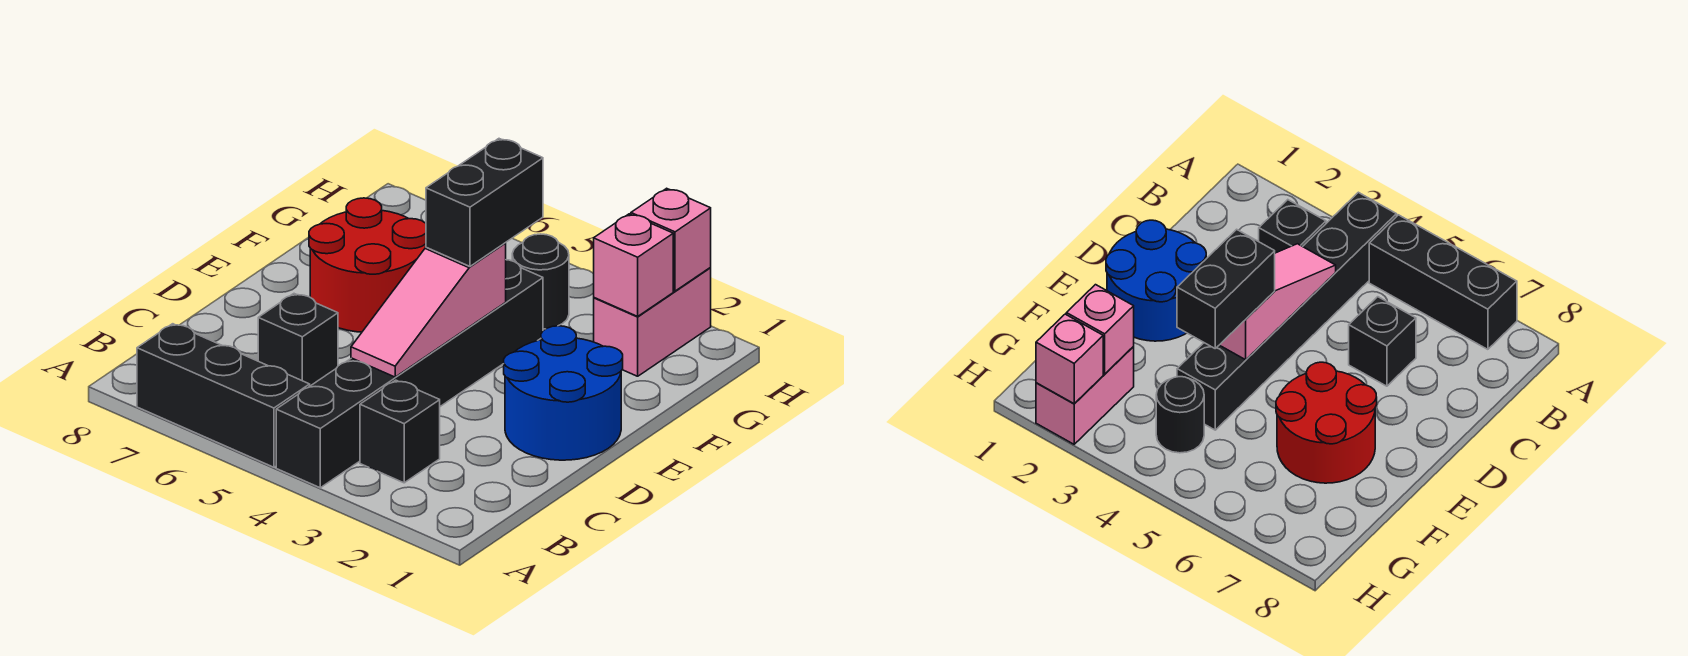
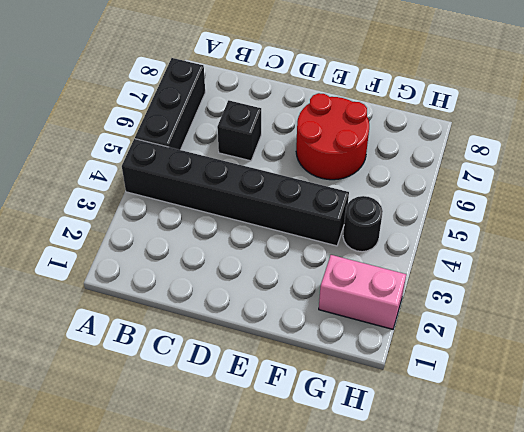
none -> black brick B3 level 1
none -> blue round brick D1:E2 level 1
none -> pink slope C4:E4 level 2 top E

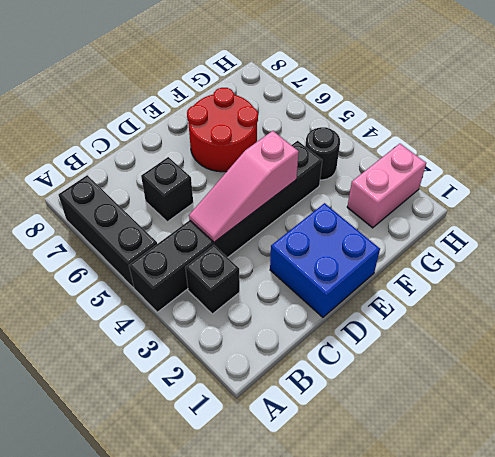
blue brick D1:E2 level 1 -> blue round brick D1:E2 level 1
none -> pink brick G2 level 2
none -> pink brick H2 level 2
none -> black brick E4:F4 level 3

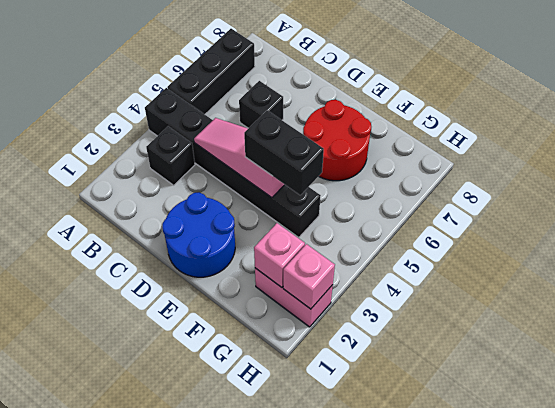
none -> black round brick G4 level 1

